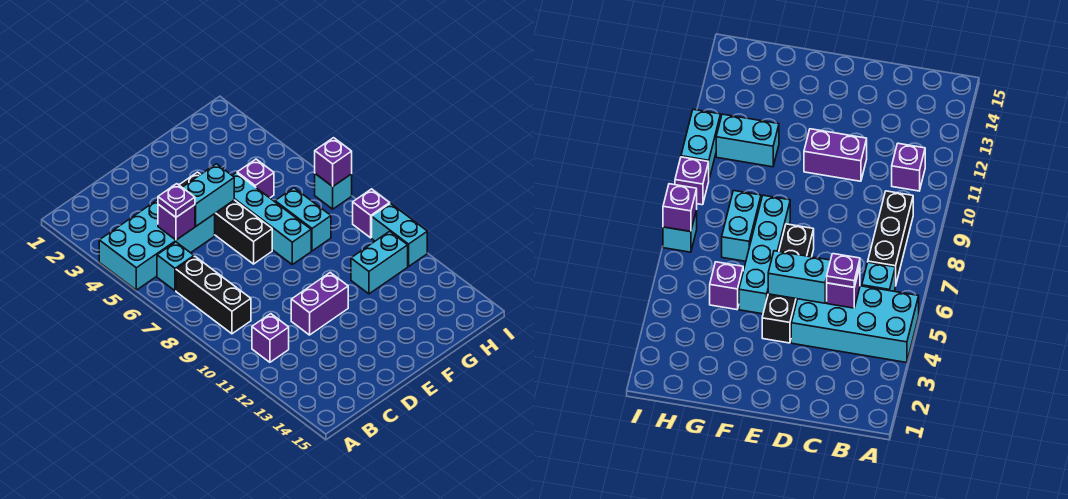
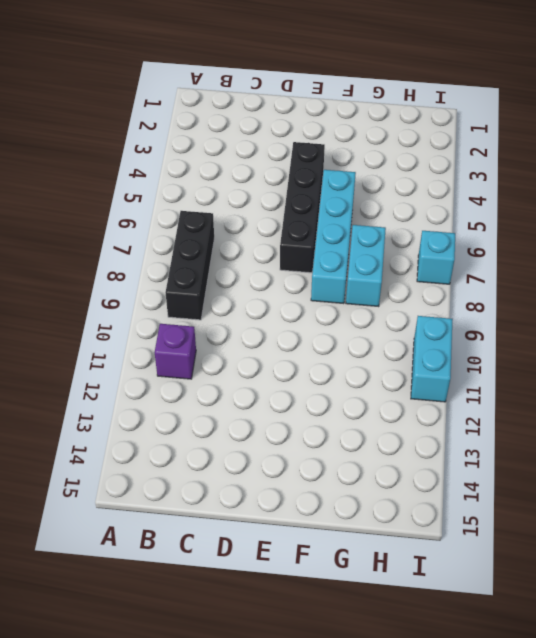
none -> cyan brick A4:D5 level 1
none -> cyan brick B6 level 1
none -> purple brick D11:E11 level 1

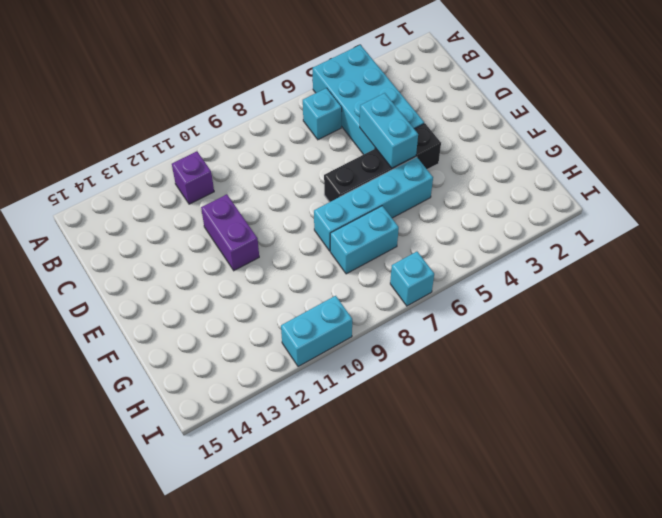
none -> black brick B7:B9 level 1
none -> purple brick G5 level 1
none -> cyan brick G11:H11 level 1

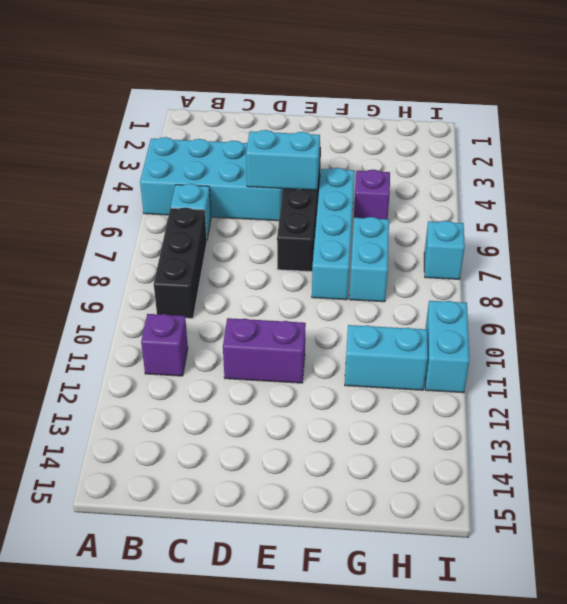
none -> purple brick I9 level 1
none -> purple brick C5 level 2
none -> purple brick I7 level 2

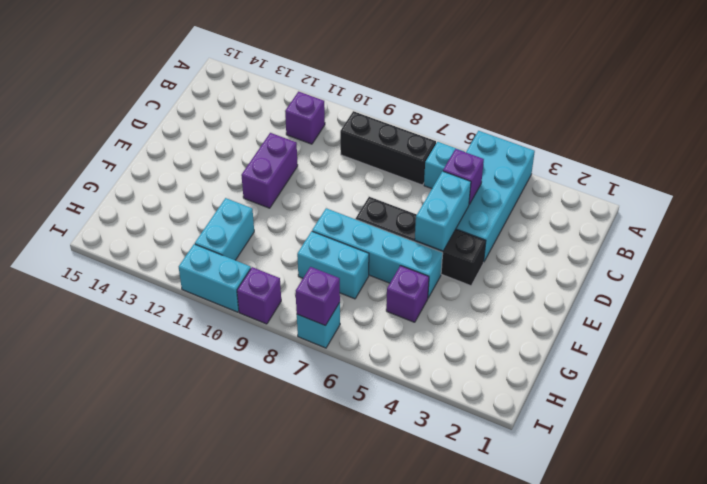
none -> purple plate C5 level 3

